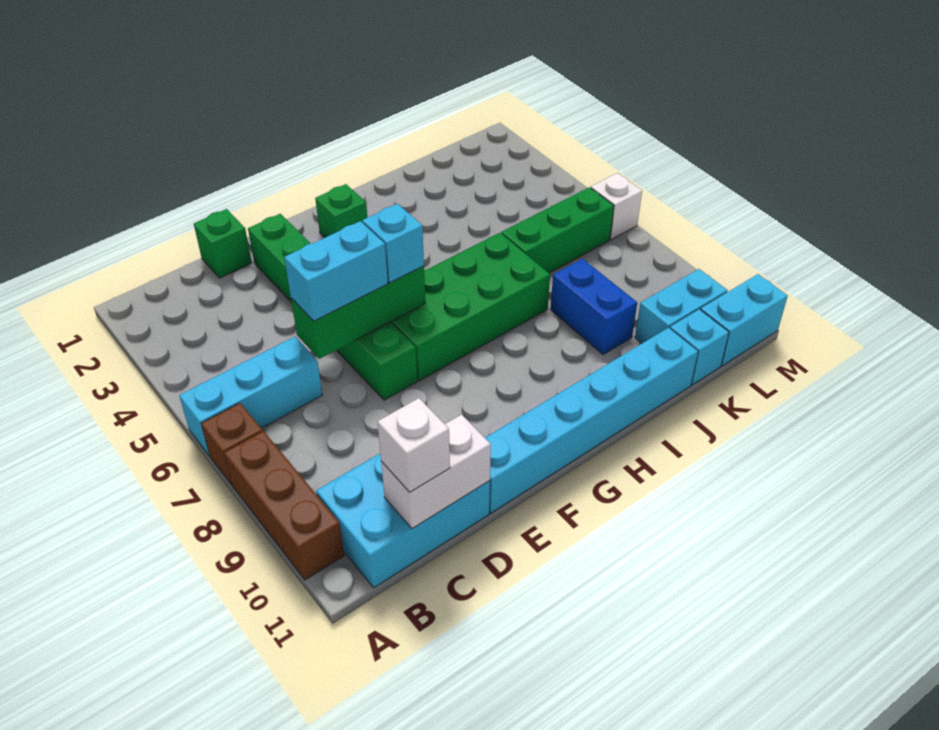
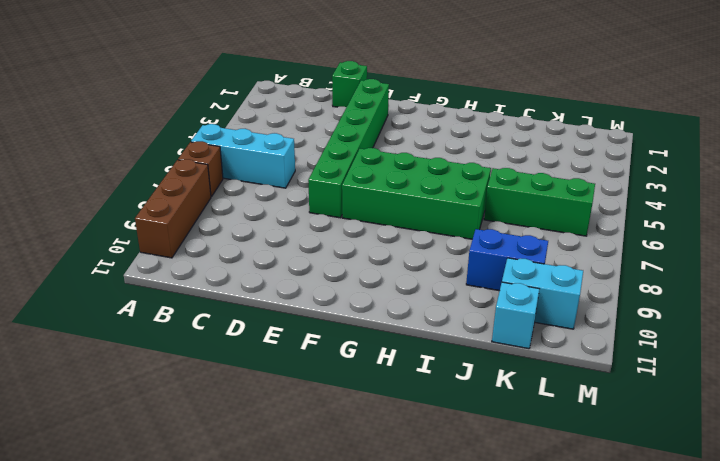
blue brick J9:K9 level 1 -> blue brick J8:J9 level 1
none -> cyan brick B10:D11 level 1
none -> cyan brick E11:J11 level 1
none -> green brick G2 level 1

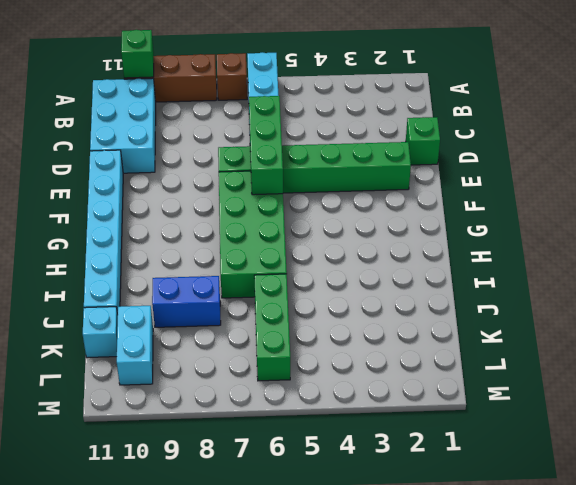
green brick A10 level 2 -> green brick G2 level 1
none -> cyan brick L11:M11 level 1
none -> white brick M6 level 1
none -> white brick C11:D11 level 2

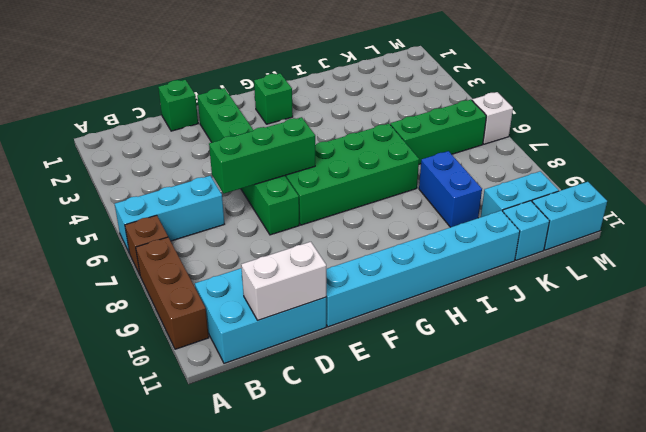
none -> white brick C11 level 3
none -> cyan brick D6:E6 level 3
none -> cyan brick F6 level 3

